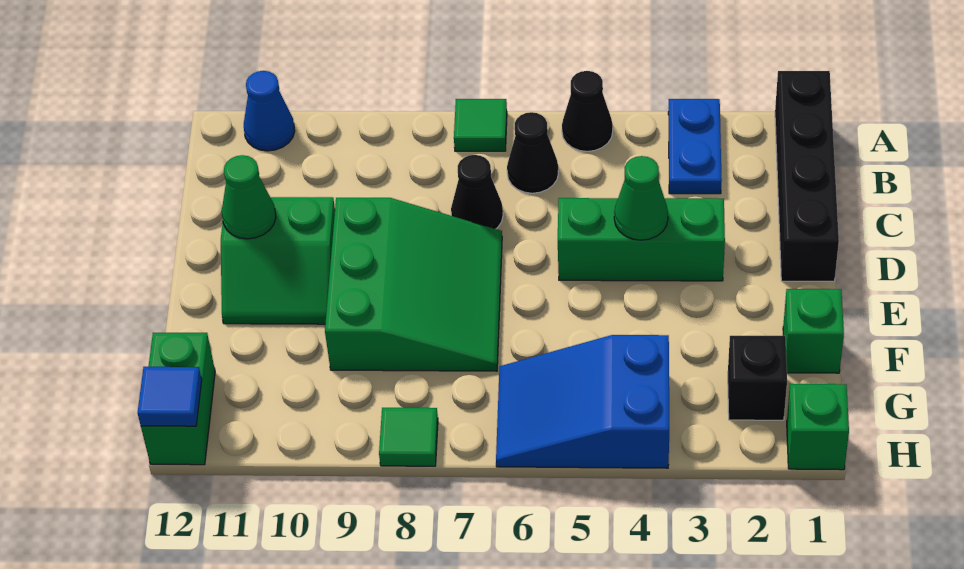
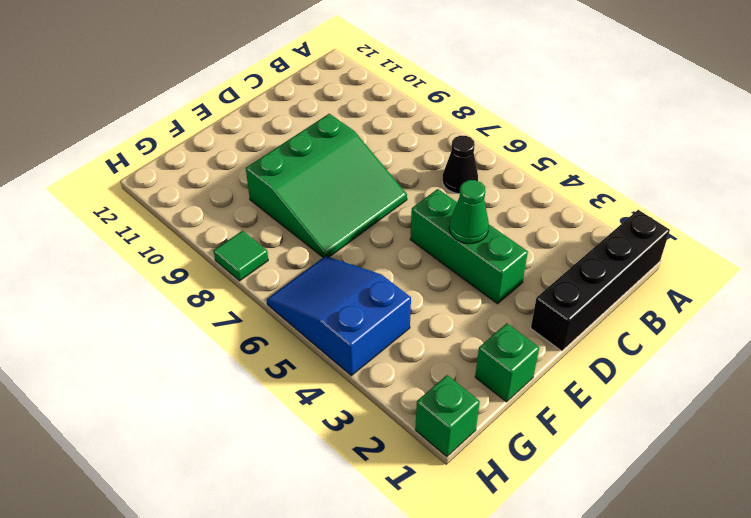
none -> blue plate A3:B3 level 1
none -> black cone A5 level 1
none -> green tile A7 level 1

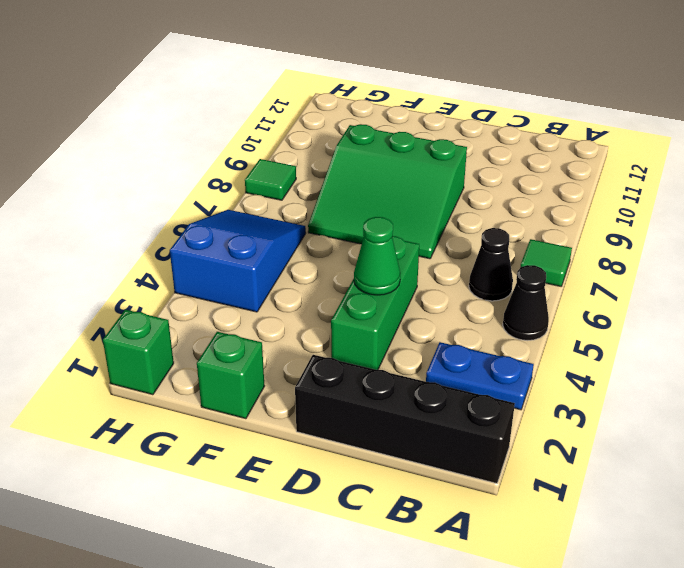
none -> blue cone A11 level 1
none -> black cone C7 level 1
none -> green slope D10:E11 level 1 top D

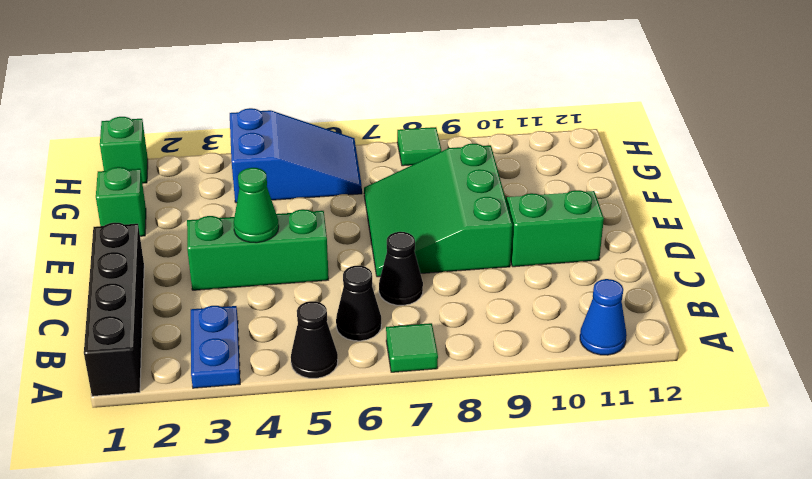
none -> black brick G2 level 1
none -> green brick G12:H12 level 1
none -> green cone D11 level 2

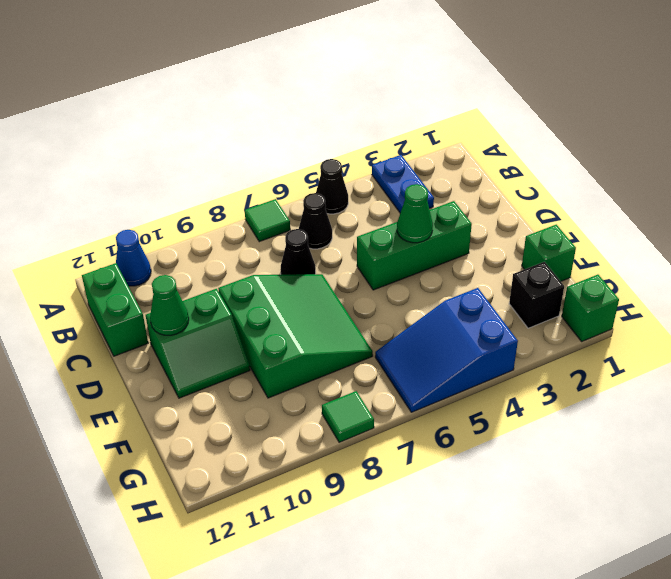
green brick B12:C12 level 1 -> green brick G12:H12 level 1
none -> black brick A1:D1 level 1
none -> blue tile H12 level 2

